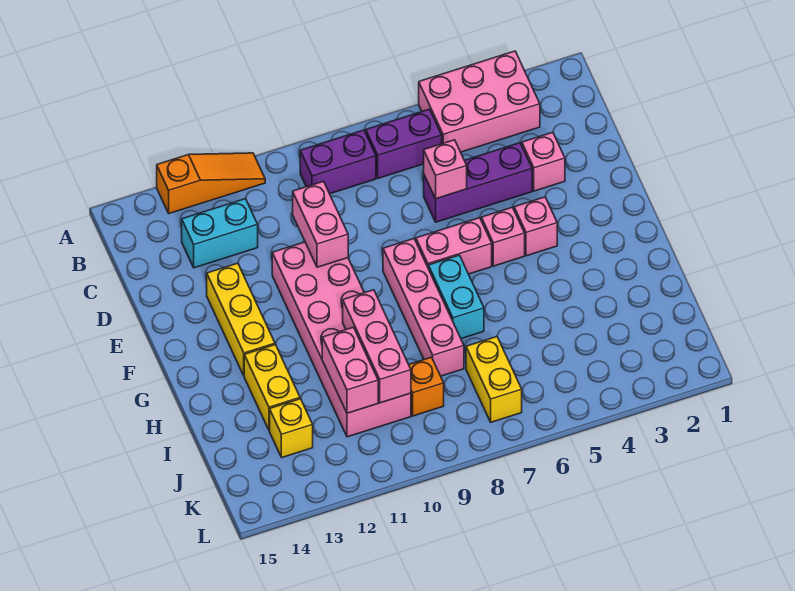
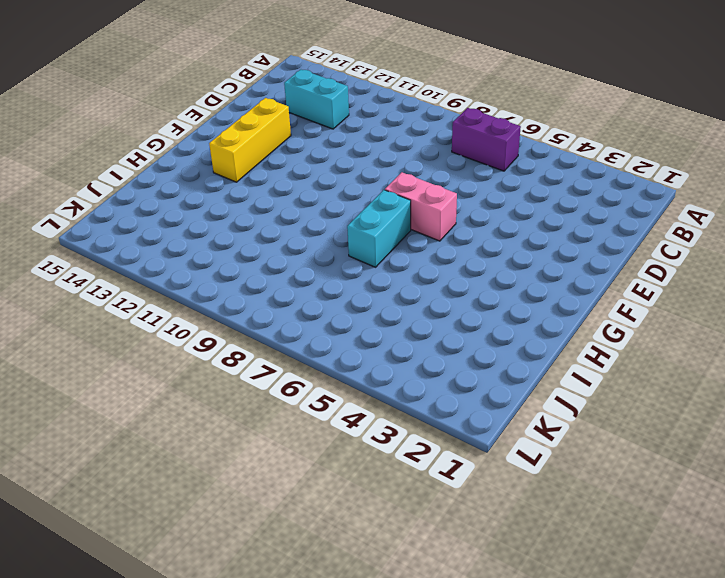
none -> pink brick A3:B5 level 1
none -> orange slope A11:A13 level 1 top 13
none -> purple brick B8:B9 level 1

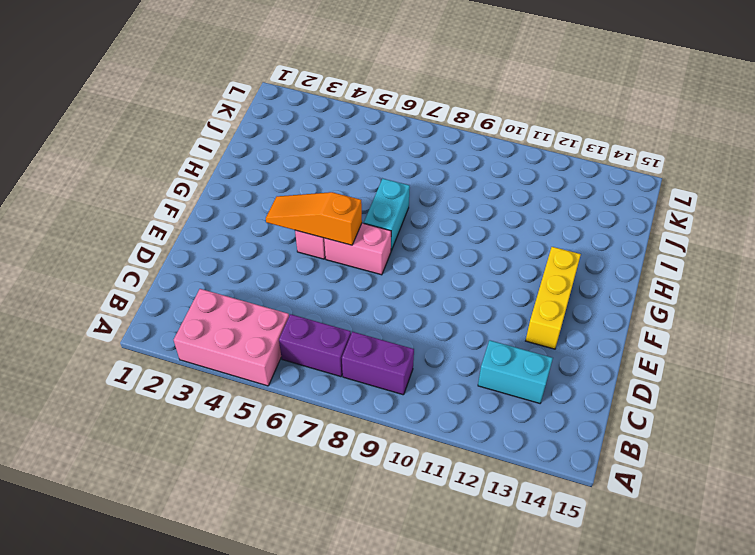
orange slope F4:F6 level 2 top 6 -> orange slope A11:A13 level 1 top 13
none -> pink brick D3 level 1
none -> purple brick D4:D6 level 1
none -> pink brick E10:J11 level 1

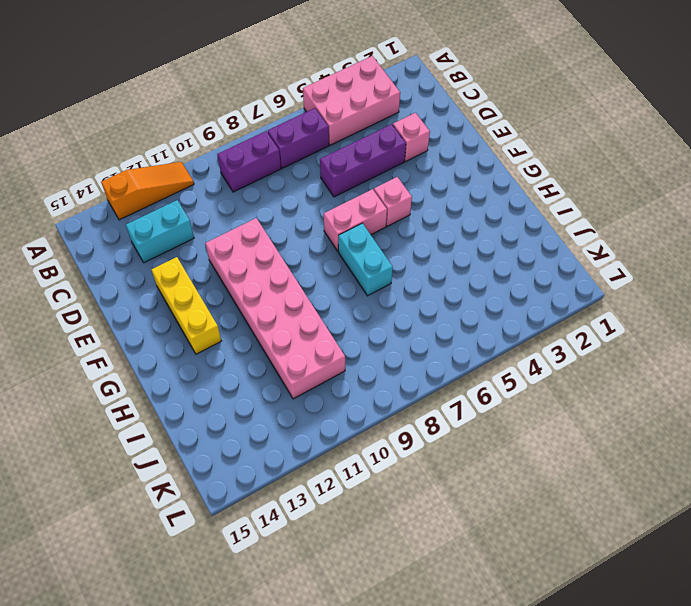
none -> pink brick F4 level 1
none -> pink brick F8:I8 level 1
none -> yellow brick H13:I13 level 1

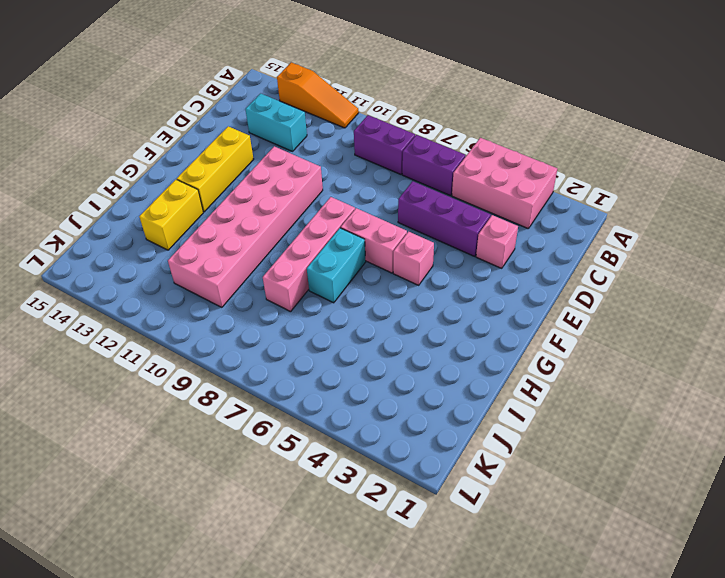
none -> pink brick F4 level 1
none -> yellow brick J7:K7 level 1
none -> orange brick J9 level 1

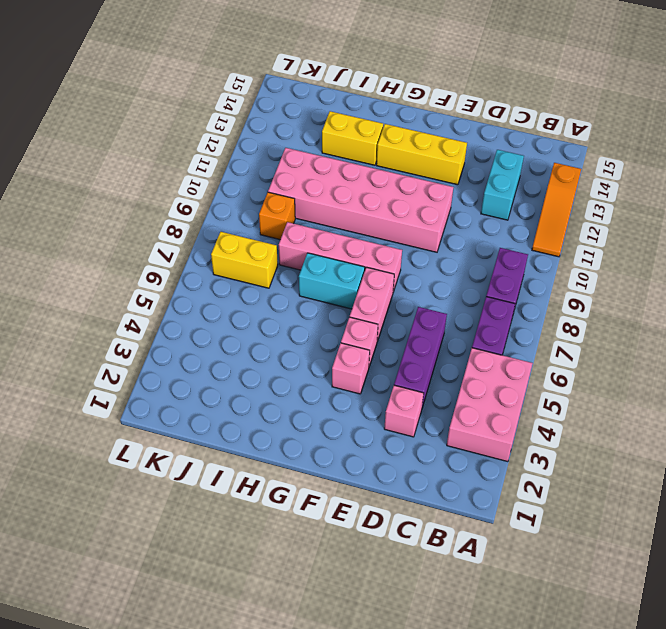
none -> yellow brick J13 level 1
none -> pink brick D6 level 2
none -> pink brick D10:E10 level 2

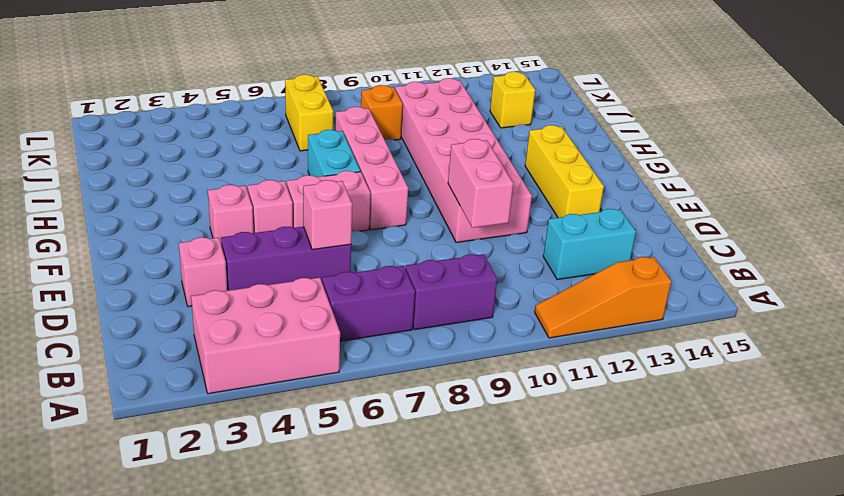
none -> yellow brick H13:I13 level 1
none -> pink brick H10:J10 level 2
none -> pink brick I11:J11 level 2

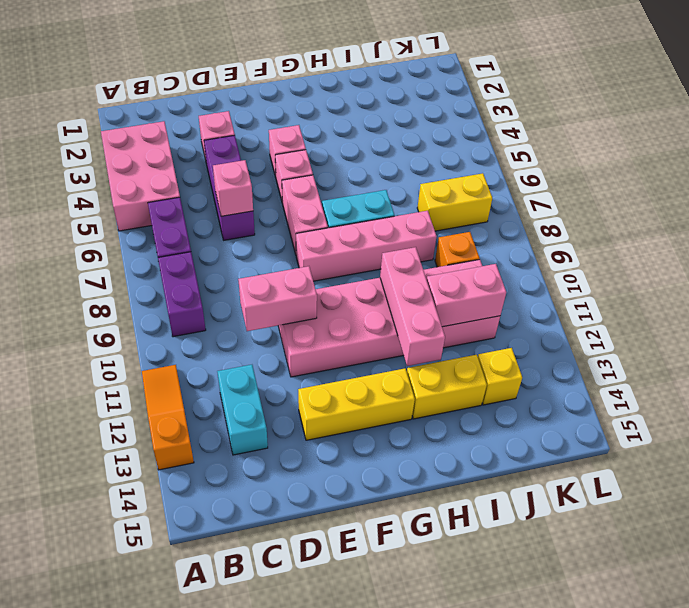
pink brick H10:H12 level 2 -> pink brick H10:J10 level 2

